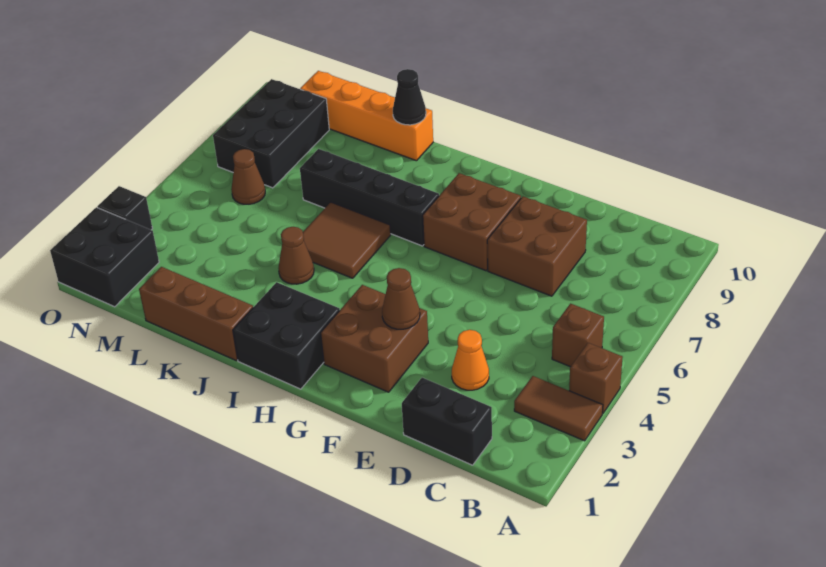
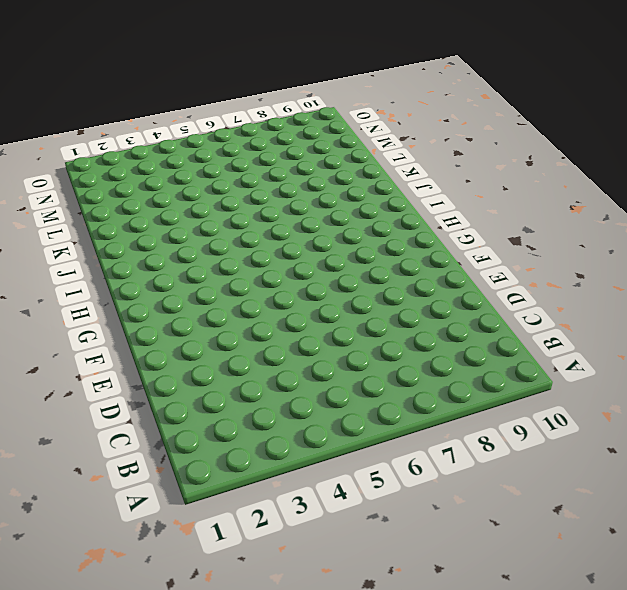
none -> brown tile A3:B3 level 1
none -> brown brick A4 level 1
none -> brown brick B5 level 1

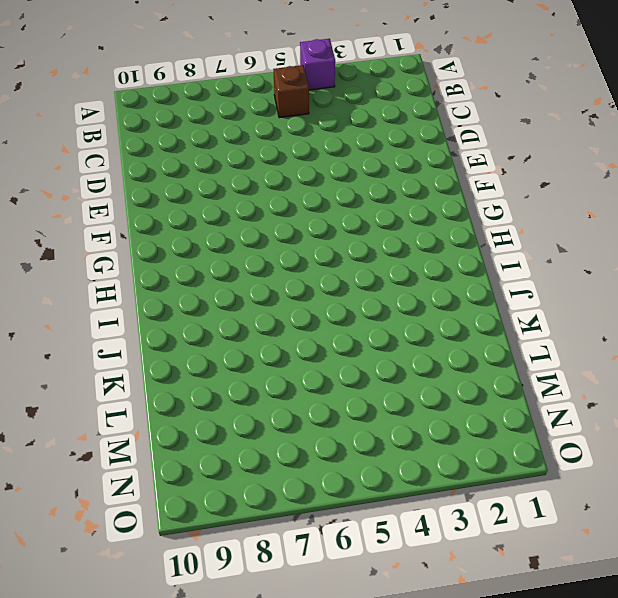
purple brick A4 level 1 -> brown brick A4 level 1
none -> brown tile A3:B3 level 1
none -> black brick C1:D1 level 1
none -> orange cone D3 level 1

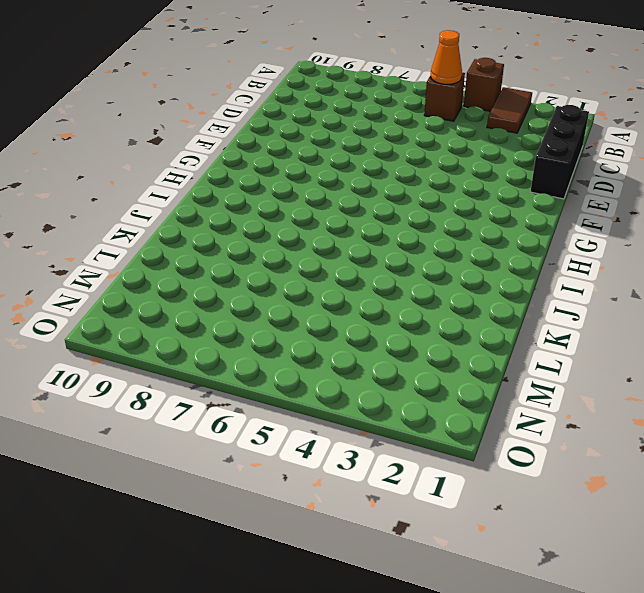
orange cone B5 level 2 -> orange cone D3 level 1
black brick C1:E1 level 1 -> black brick C1:D1 level 1
none -> brown brick D7:E8 level 1
none -> brown brick F2:G3 level 1
none -> brown brick F7:G8 level 1

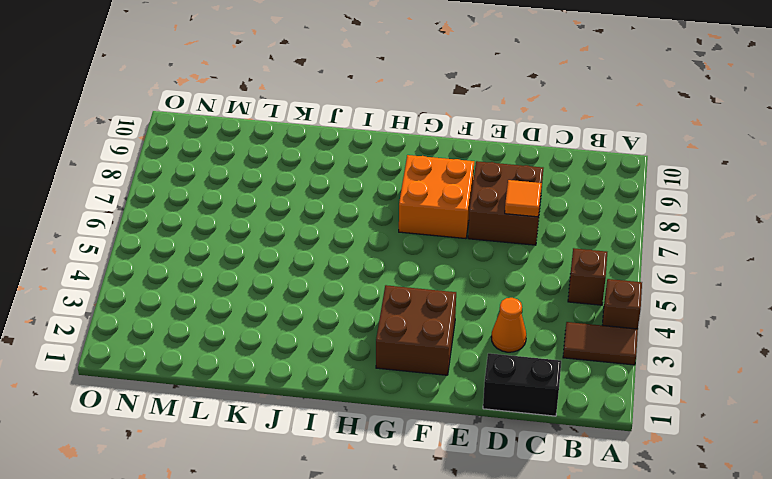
orange tile D7 level 2 -> none
orange brick F7:G8 level 1 -> brown brick F7:G8 level 1
none -> black brick H1:I2 level 1
none -> black brick H7:K7 level 1
none -> brown tile I5:J6 level 1

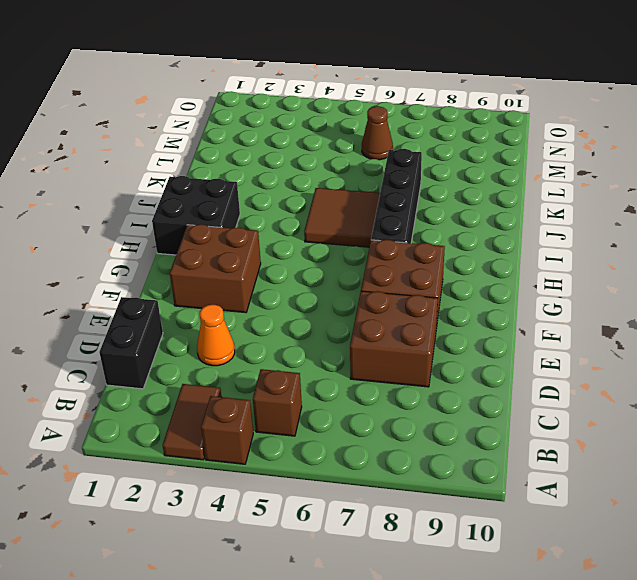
none -> brown brick J1:L1 level 1
none -> brown cone J4 level 1
none -> orange brick J10:M10 level 1

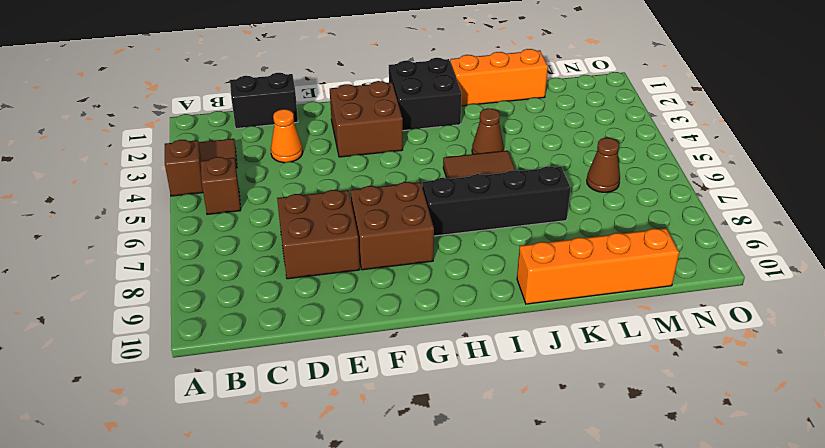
orange brick J1:L1 level 1 -> brown brick J1:L1 level 1
none -> black brick M7:N9 level 1
none -> black brick N1:O2 level 1
none -> black brick O3 level 1

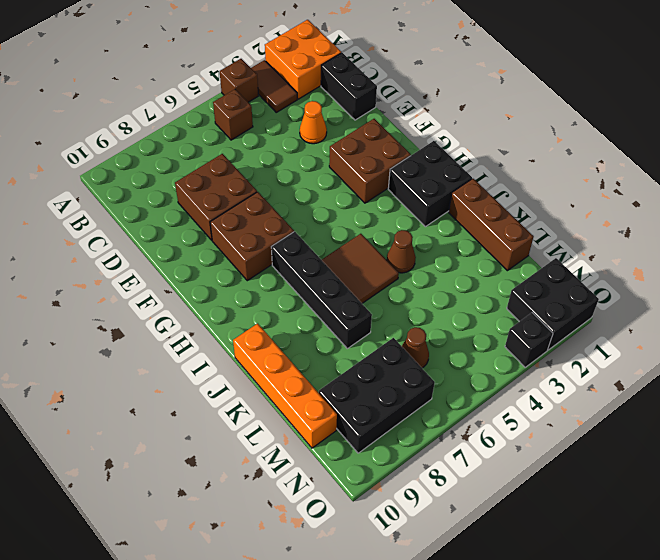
orange brick A1:B2 level 1 -> none
none -> brown cone F3 level 2
none -> black cone J10 level 2

